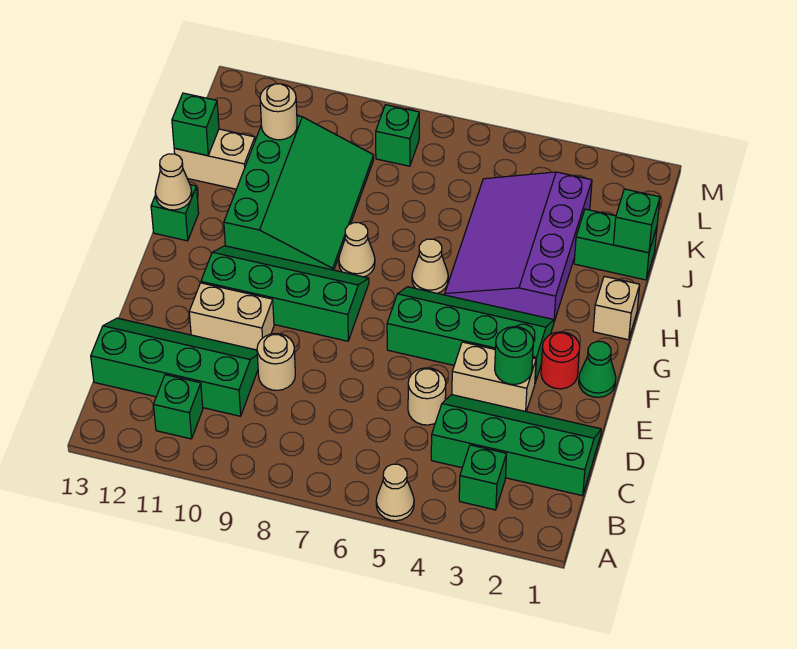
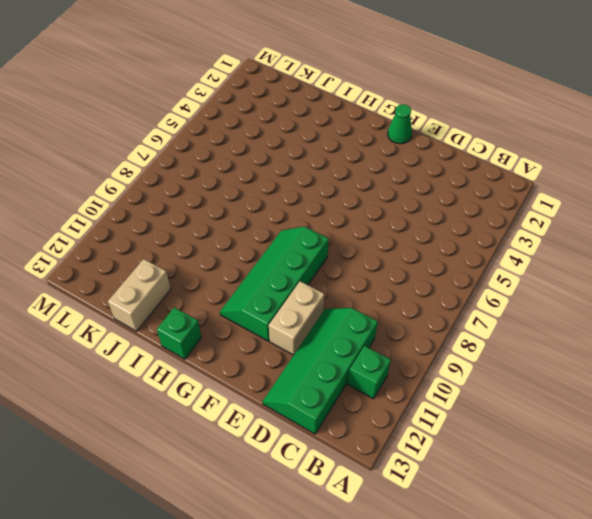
none -> tan cone A5 level 1
none -> green brick B3 level 1
none -> green slope C1:D4 level 1 top C

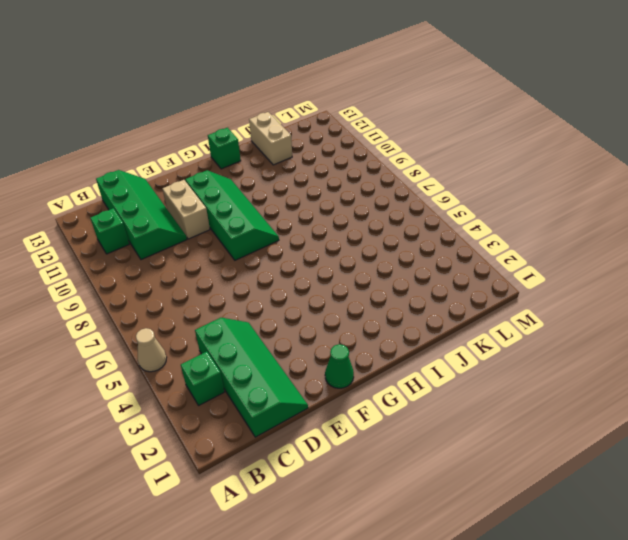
none -> tan round brick D5 level 1
none -> tan round brick D9 level 1
none -> tan brick E3:E4 level 1

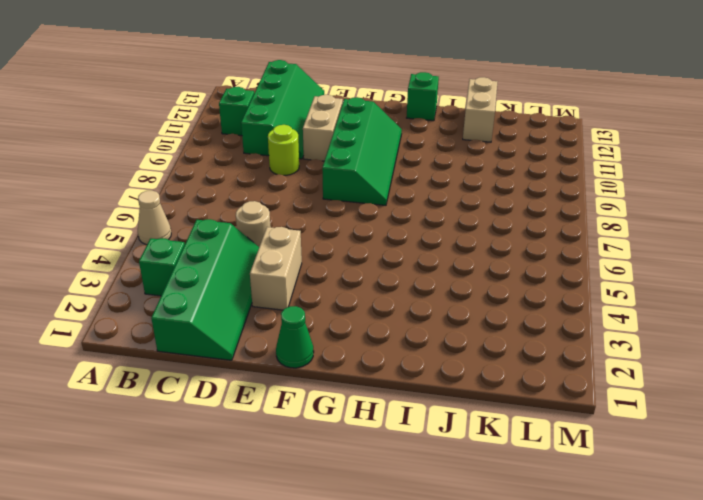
lime round brick D9 level 1 -> tan round brick D9 level 1
none -> red round brick F2 level 1
none -> green slope F3:G6 level 1 top F
none -> tan brick H1 level 1

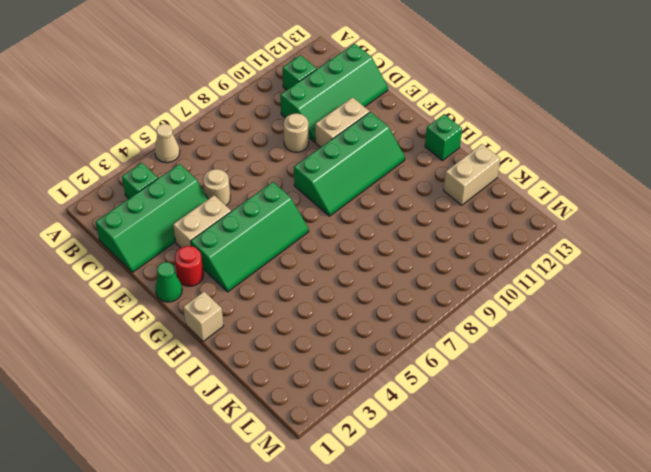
none -> purple slope H3:K5 level 1 top 3
none -> tan cone H6 level 1
none -> tan cone H8 level 1

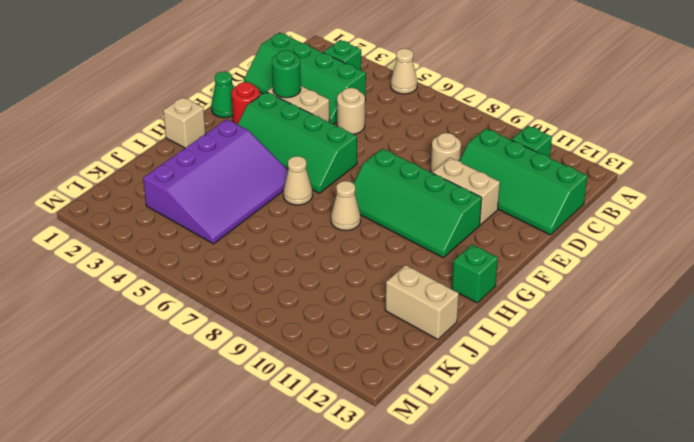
none -> green slope H9:K11 level 1 top 11
none -> green brick J1:J2 level 1
none -> green brick L8 level 1

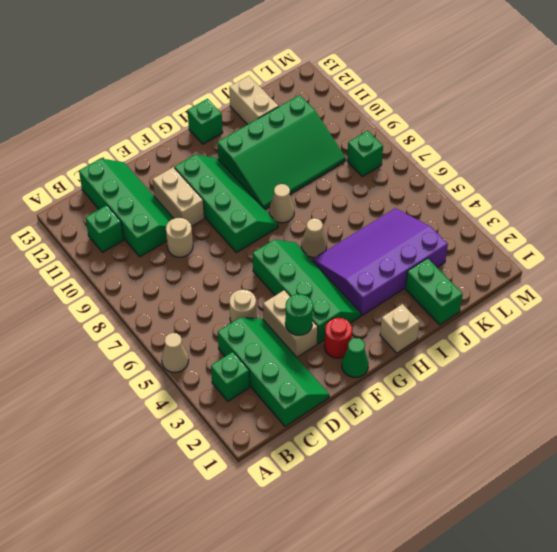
none -> tan cone H13 level 2
none -> green brick J1 level 2
none -> green brick J13 level 2

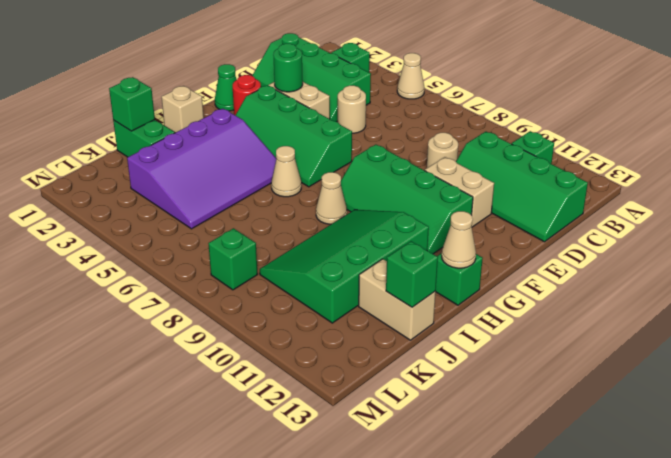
none -> tan round brick K11 level 2

